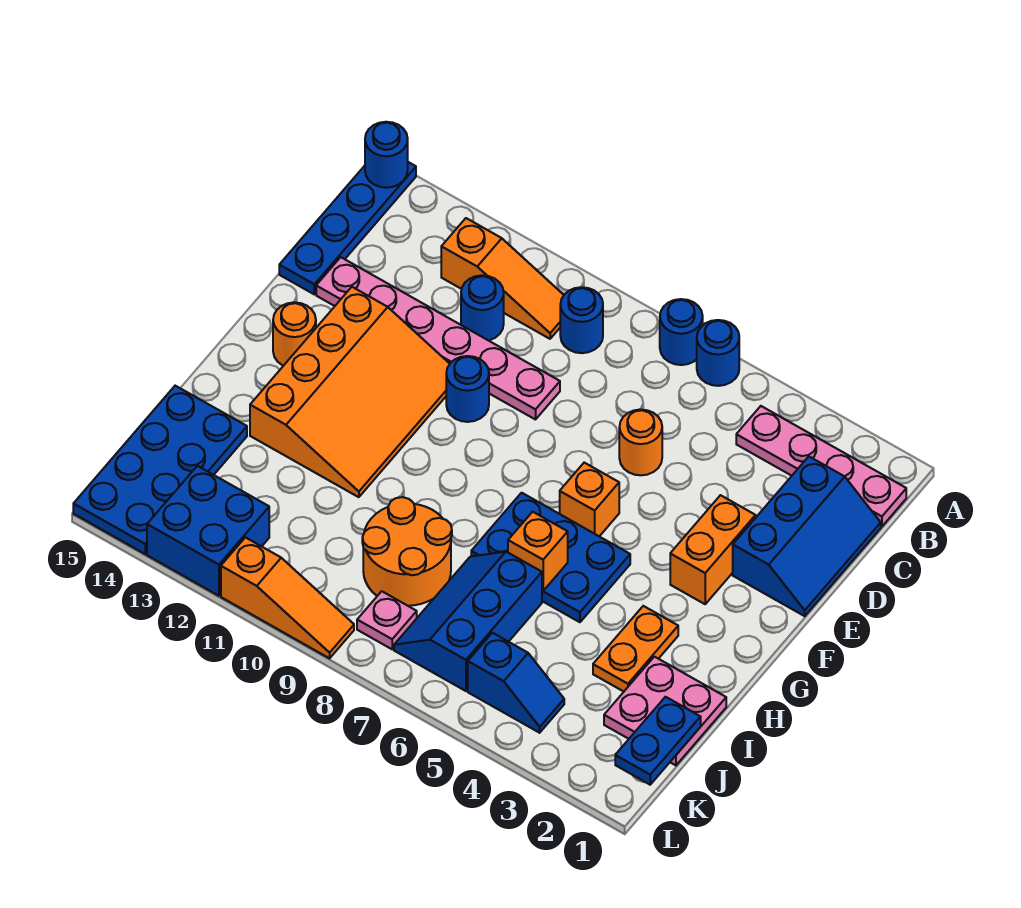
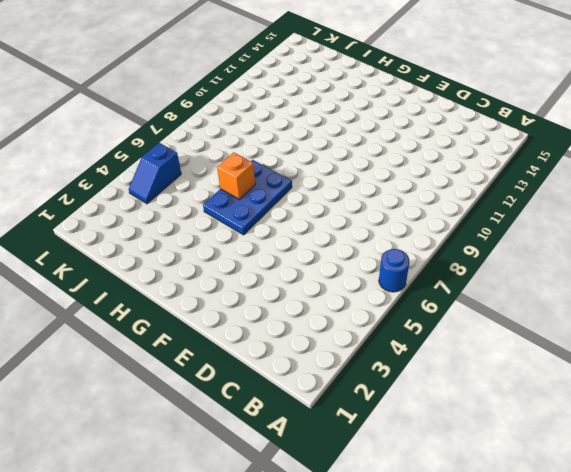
none -> blue round brick A7 level 1
none -> blue plate A15:D15 level 1
none -> pink plate B1:B4 level 1

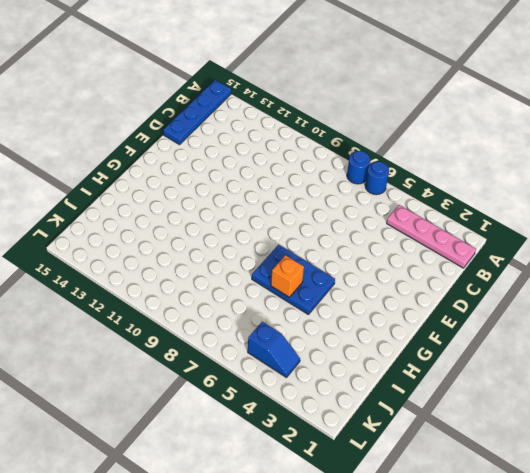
none -> blue round brick B9 level 1
none -> orange slope B10:B12 level 1 top 12
none -> blue slope C1:E2 level 1 top 2

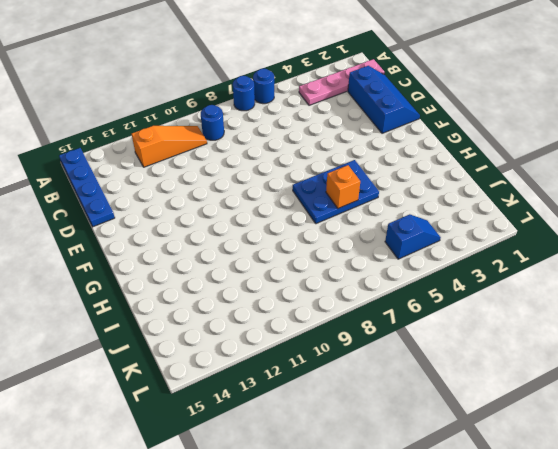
none -> blue round brick C11 level 1
none -> orange round brick D6 level 1
none -> pink plate D9:D14 level 1

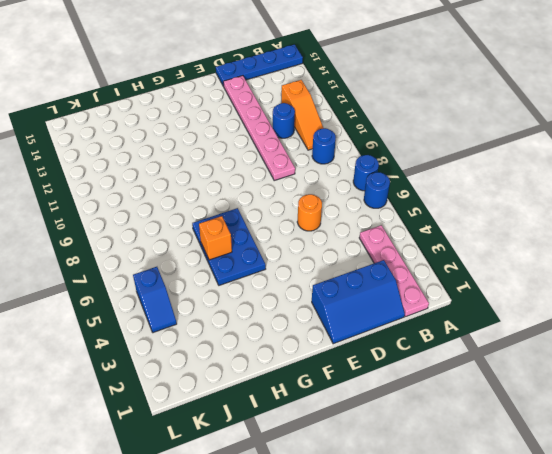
none -> orange brick E3:F3 level 1
none -> blue round brick E10 level 1
none -> orange slope E11:H13 level 1 top 13

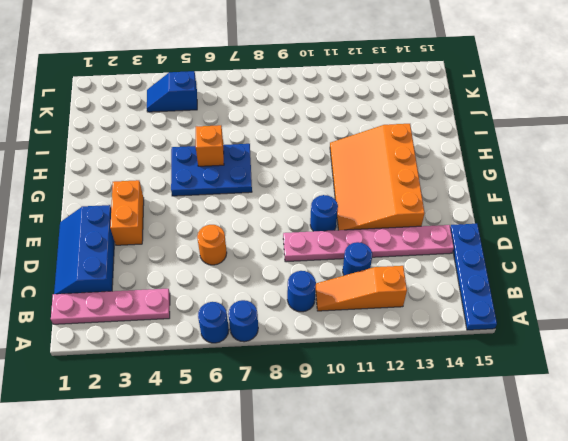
none -> orange brick F6 level 1
none -> orange round brick F14 level 1
none -> orange plate H3:I3 level 1

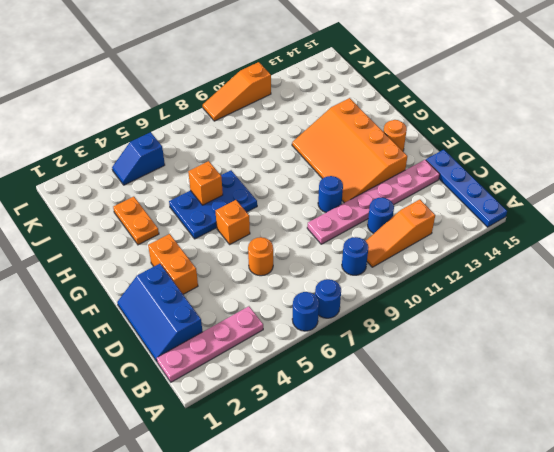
none -> pink plate I1:J2 level 1
none -> blue slope I6:K7 level 1 top 6
none -> orange round brick I8:J9 level 1

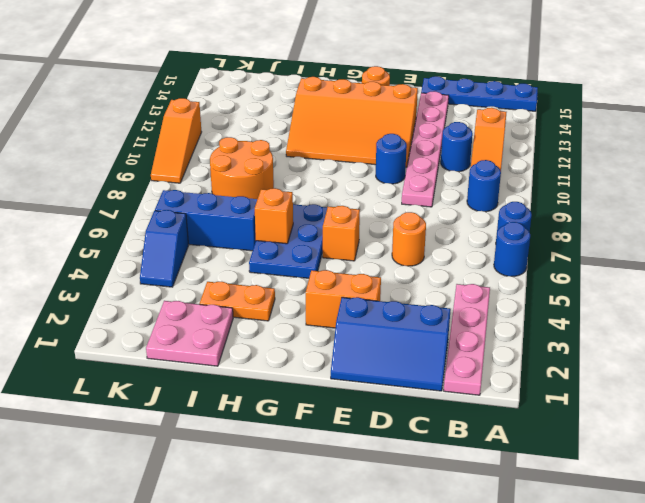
none -> blue plate I14:L15 level 1
none -> pink plate K8 level 1
none -> blue brick K12:L13 level 1

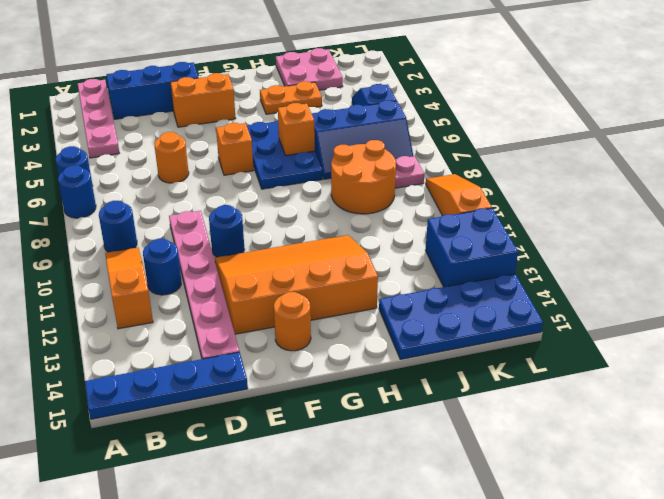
none -> blue round brick A15 level 2
none -> blue plate J1:K1 level 2

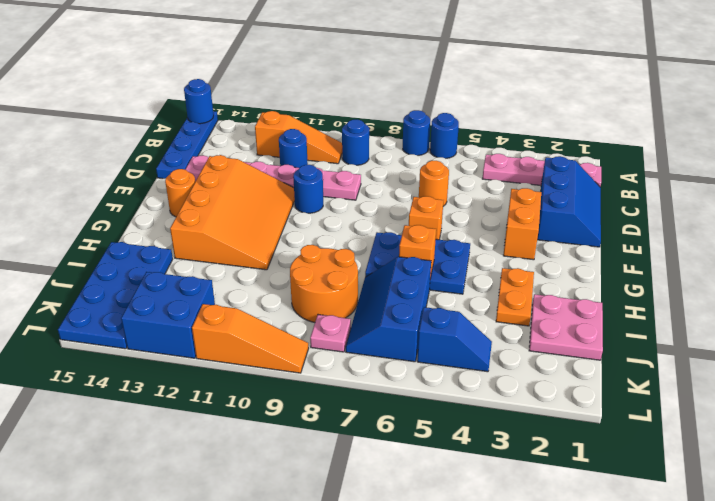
none -> blue plate J1:K1 level 2

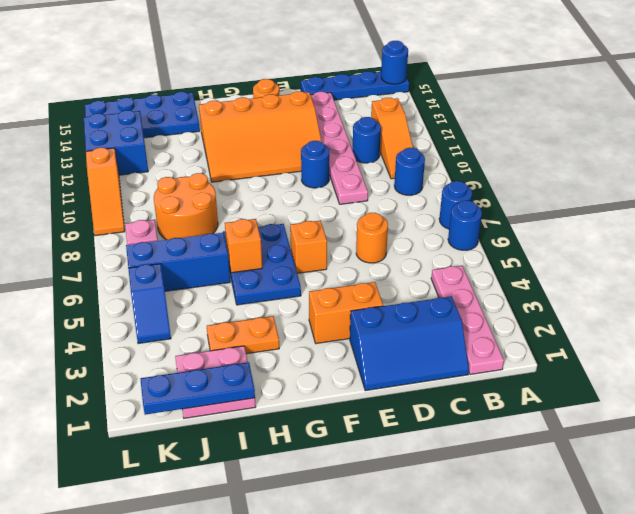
blue plate I1:K1 level 2 -> blue plate J1:K1 level 2

